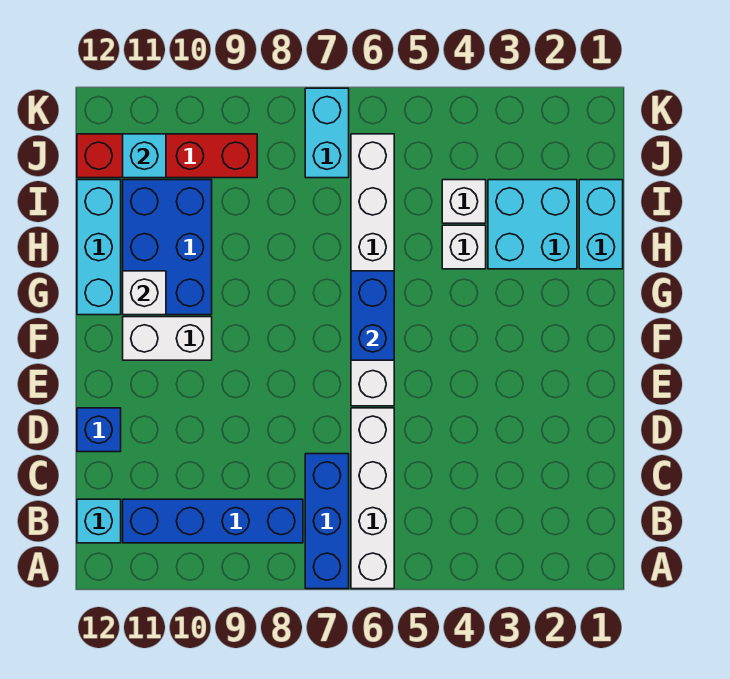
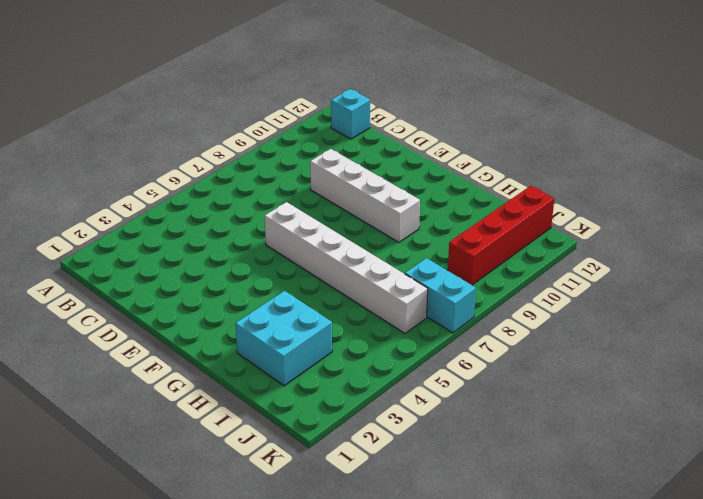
white brick D9:G9 level 1 -> white brick A6:D6 level 1
none -> blue brick A7:C7 level 1
none -> blue brick B8:B11 level 1
none -> blue brick D12 level 1

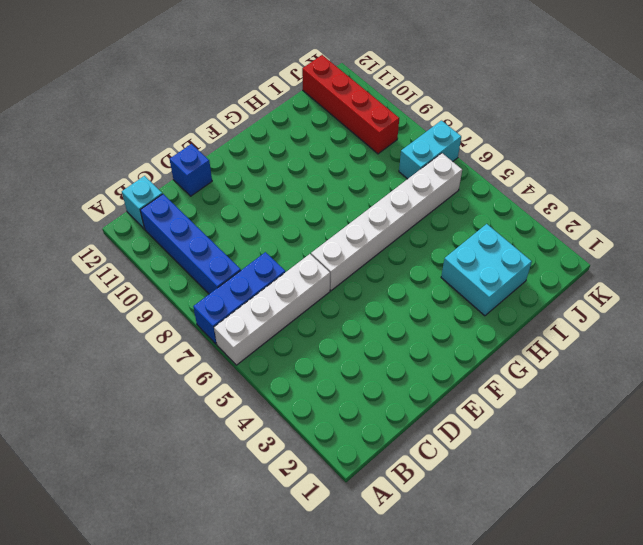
none -> white brick F10:F11 level 1
none -> blue brick G10:I11 level 1
none -> cyan brick G12:I12 level 1

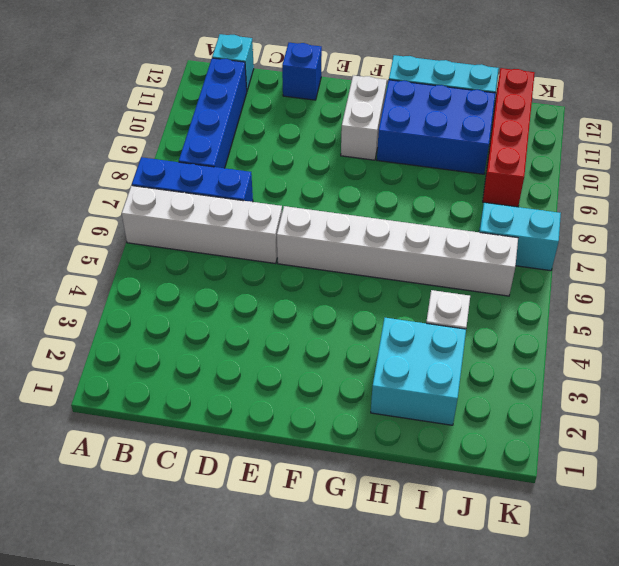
none -> cyan brick H1:I1 level 1
none -> white brick H4 level 1
none -> blue brick F6:G6 level 2

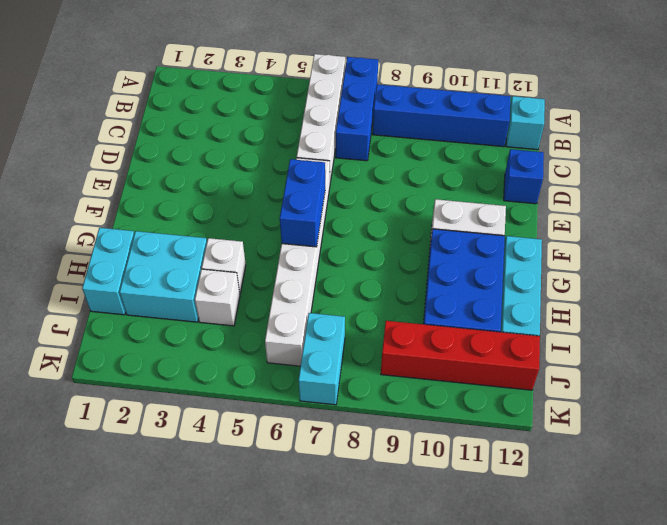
none -> white brick G11 level 2
none -> cyan brick J11 level 2

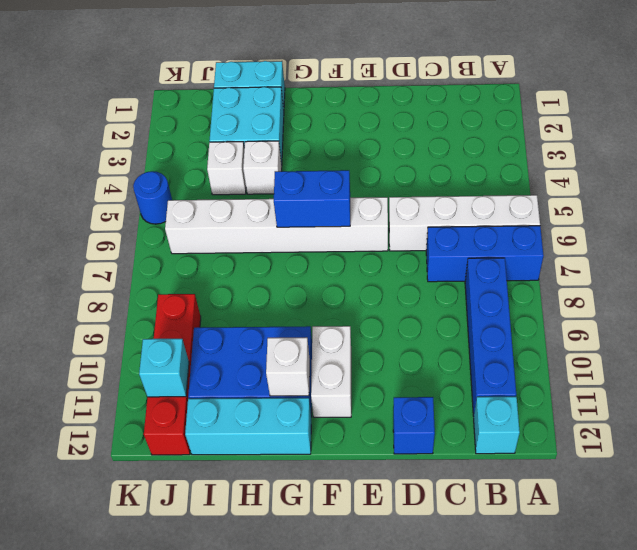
blue round brick K5 level 1 -> none
none -> cyan brick J7:K7 level 1

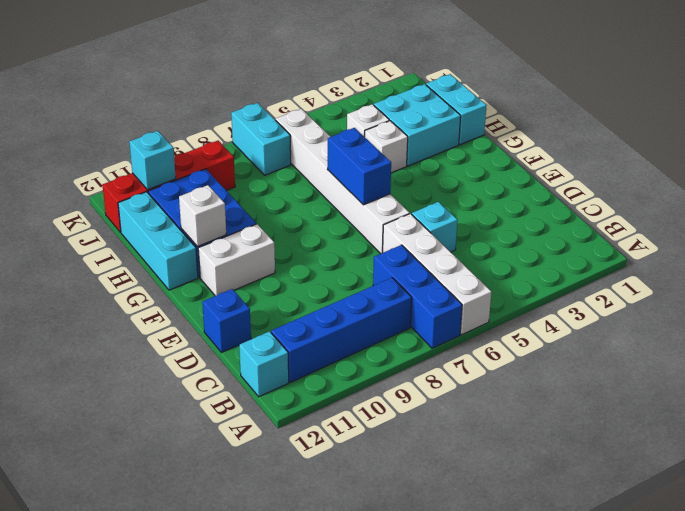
cyan brick D5 level 1 -> none

